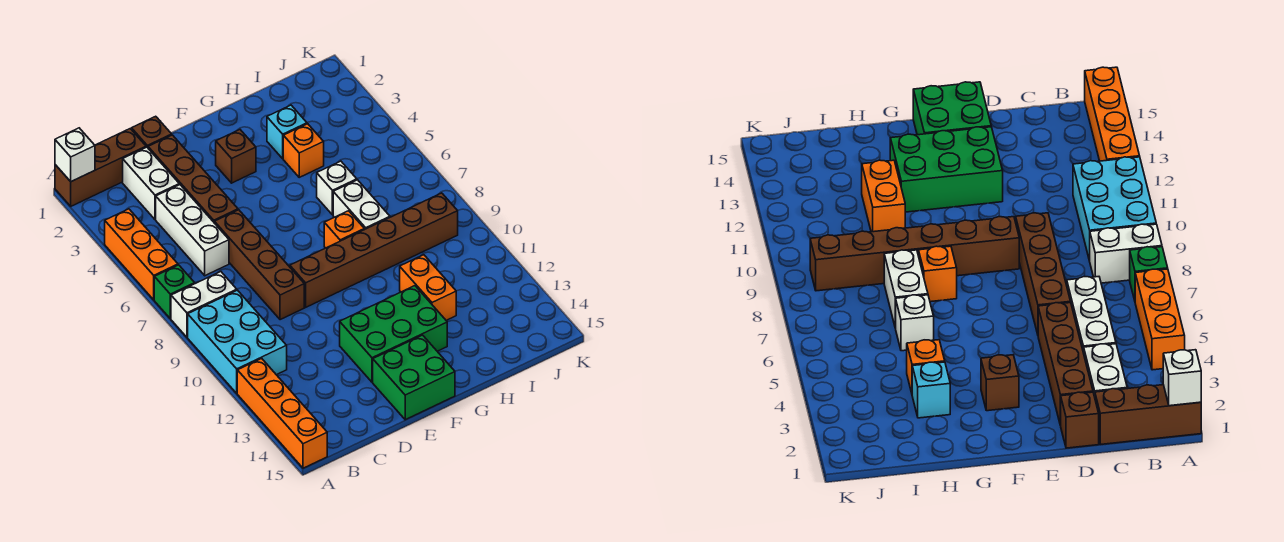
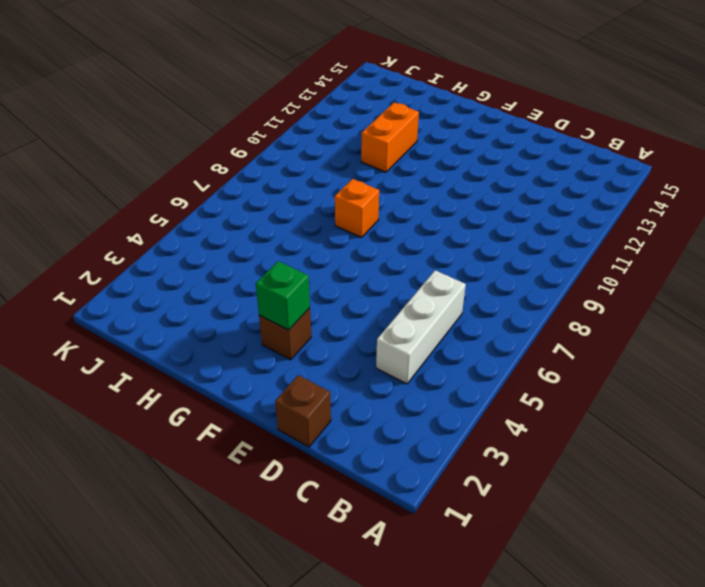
green brick F3 level 2 -> green brick A7 level 1
none -> brown brick A1:C1 level 1
none -> orange brick A4:A6 level 1
none -> white brick A8:B8 level 1

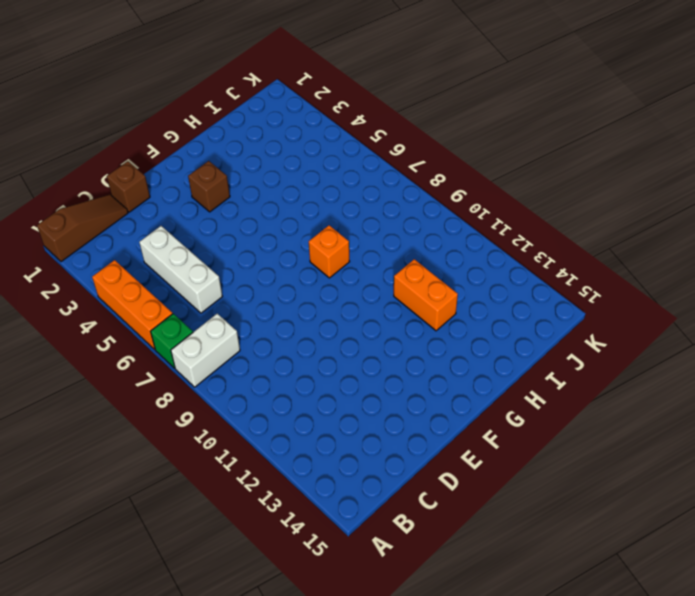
brown slope A1:C1 level 1 top A -> brown brick A1:C1 level 1
none -> cyan brick A9:B11 level 1
none -> orange brick A12:A15 level 1
none -> white brick C2:C3 level 1

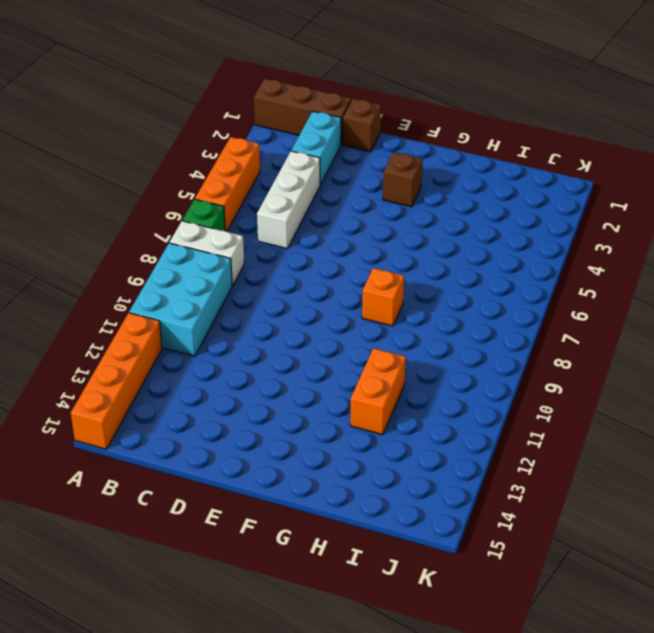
cyan brick C2:C3 level 1 -> white brick C2:C3 level 1
none -> brown brick D2:D5 level 1
none -> brown brick D6:D9 level 1
none -> brown brick E9:J9 level 1

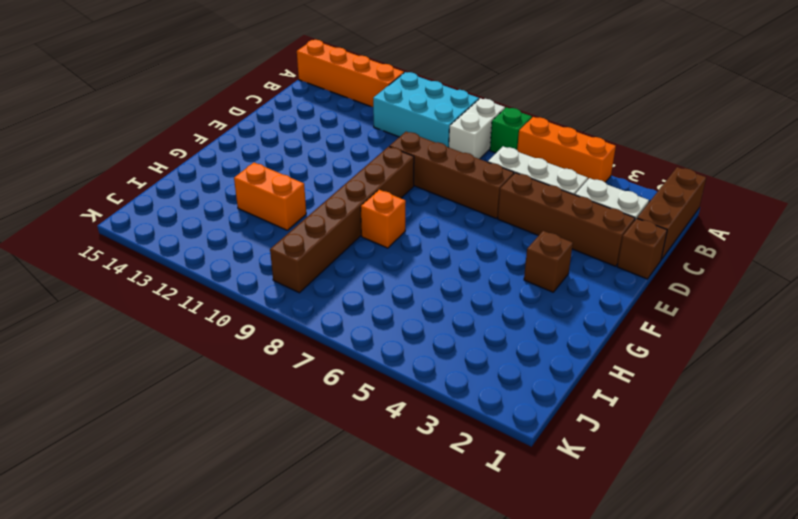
none -> green brick E12:G13 level 1
none -> green brick E14:F15 level 1
none -> cyan brick H3 level 1

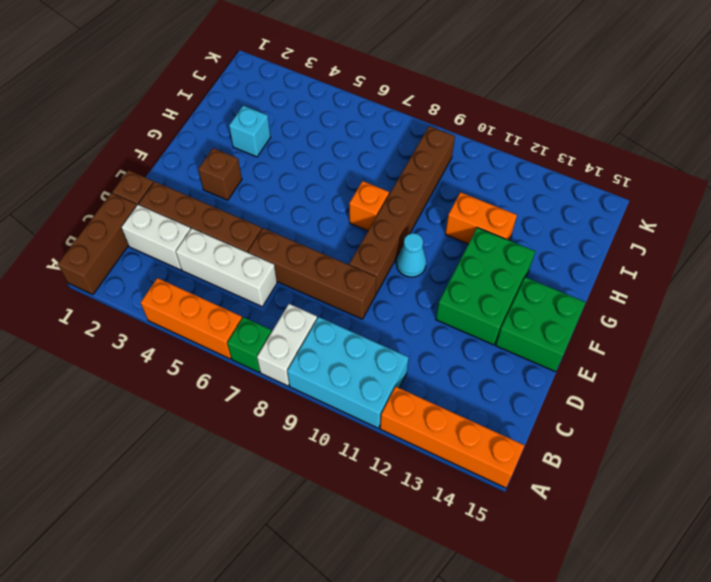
cyan cone F10 level 1 -> none
none -> orange brick H4 level 1
none -> white brick H6 level 1
none -> white brick H7:H8 level 1

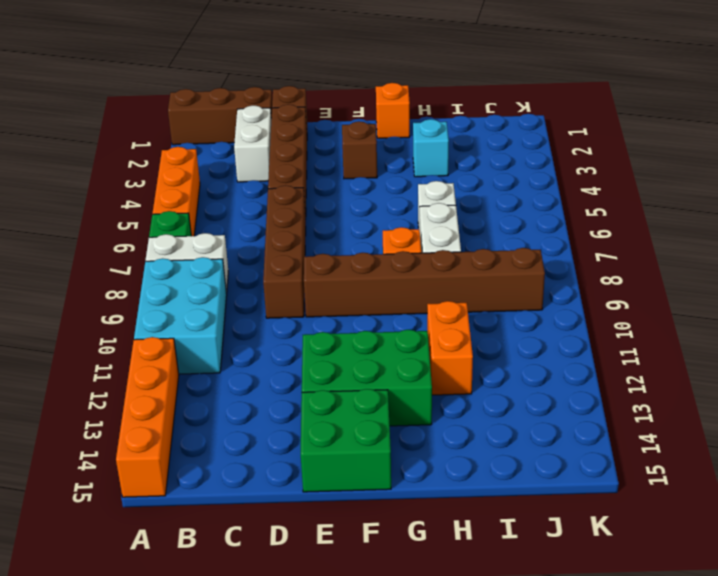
orange brick G1 level 1 -> orange brick H4 level 1
none -> white brick C4:C6 level 1
none -> white brick A1 level 2

